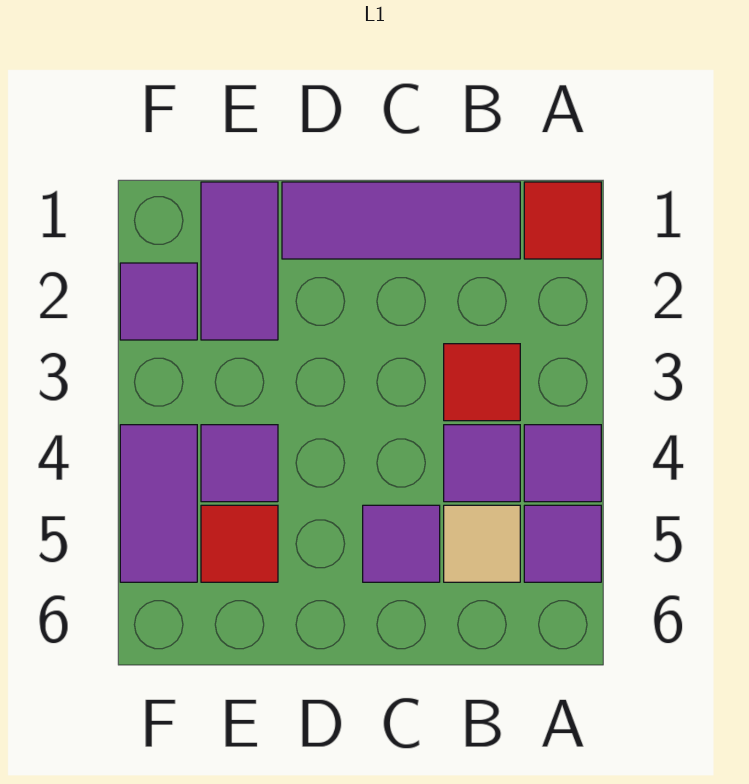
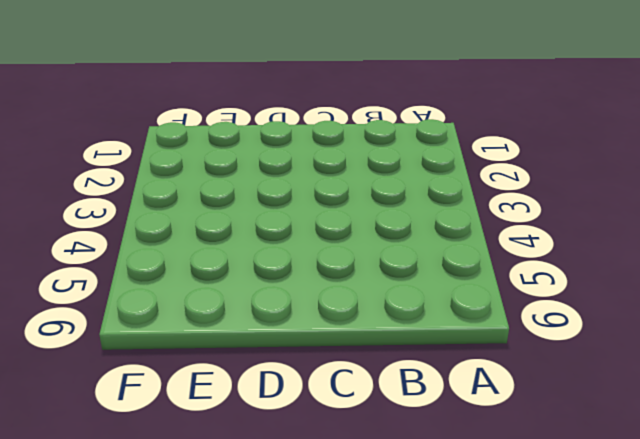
none -> red tile A1 level 1
none -> purple tile A4 level 1
none -> purple tile A5 level 1

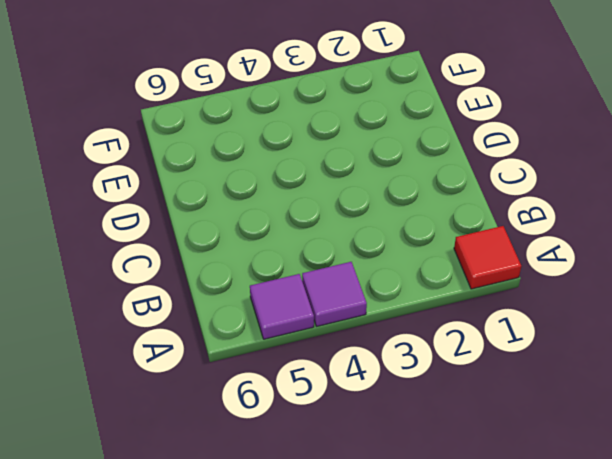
none -> purple tile B1:D1 level 1
none -> red tile B3 level 1
none -> purple tile B4 level 1

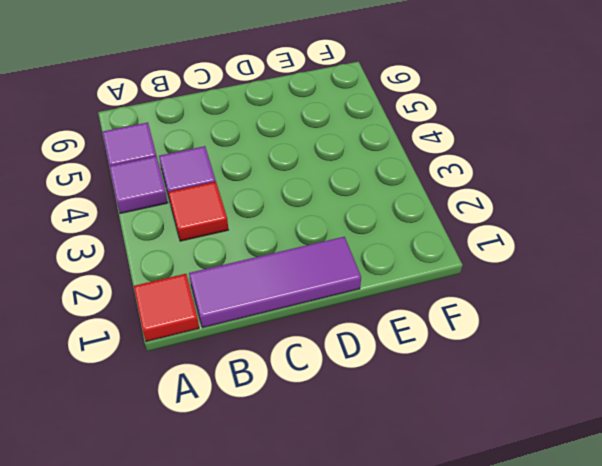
none -> tan tile B5 level 1
none -> purple tile C5 level 1
none -> purple tile E1:E2 level 1

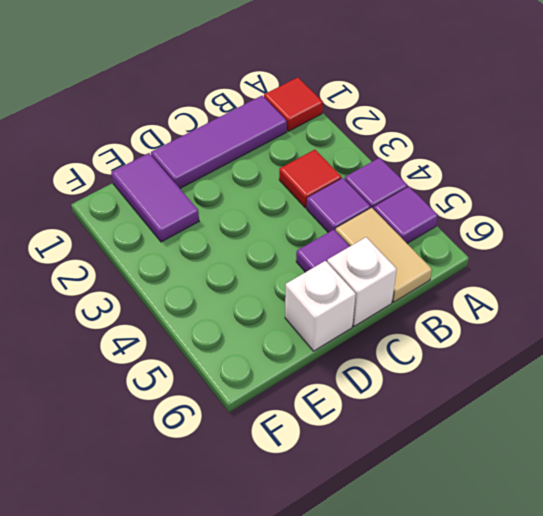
tan tile B5:B6 level 1 -> tan tile B5 level 1
white brick C6 level 1 -> none
white brick D6 level 1 -> none
none -> purple tile E4 level 1
none -> red tile E5 level 1
none -> purple tile F2 level 1

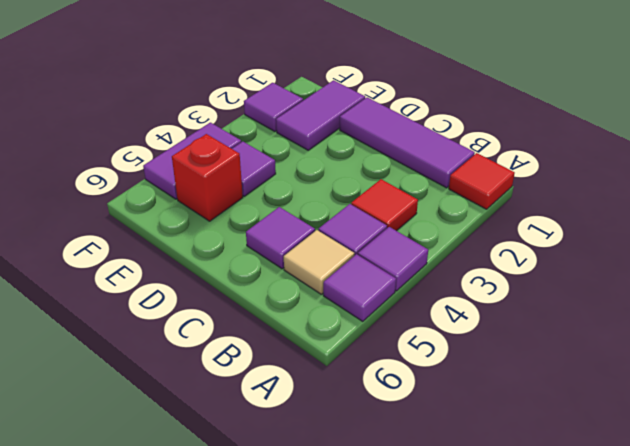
red brick E5 level 1 -> red tile E5 level 1

